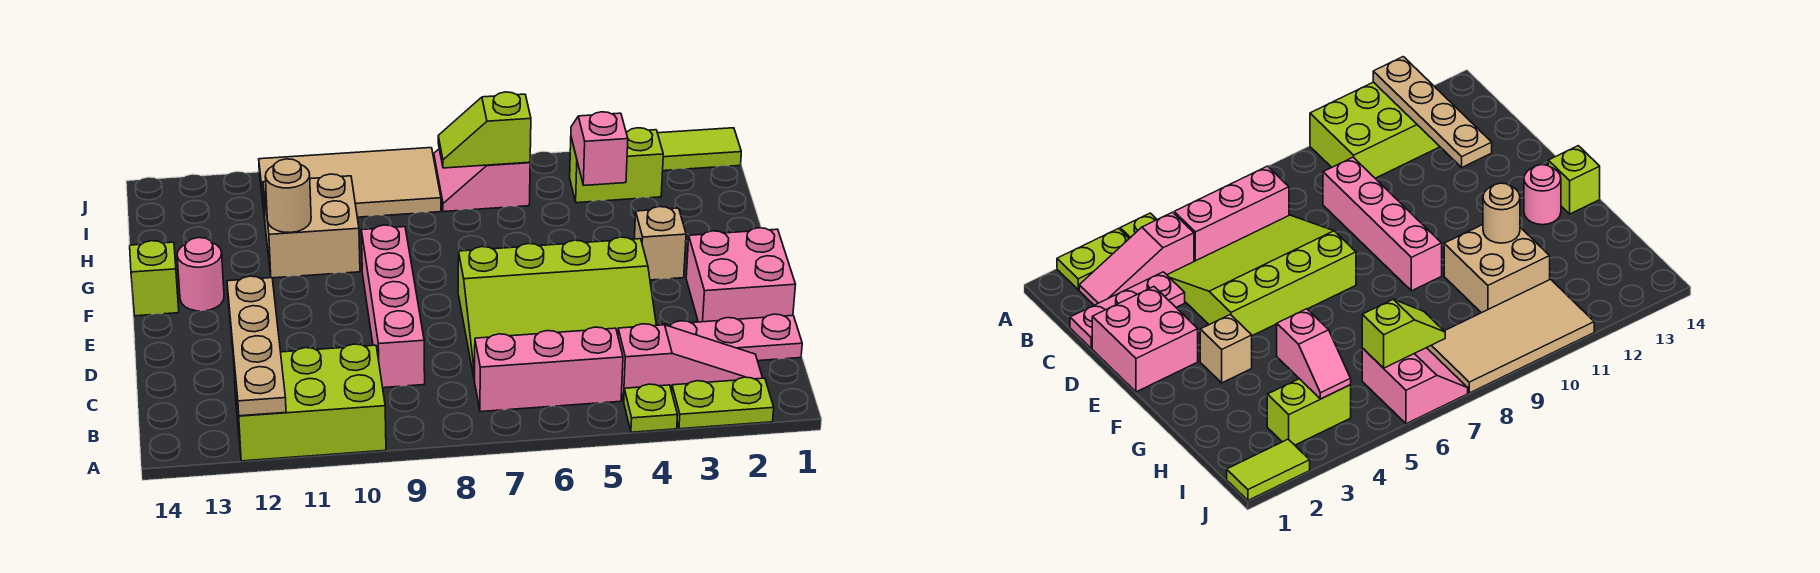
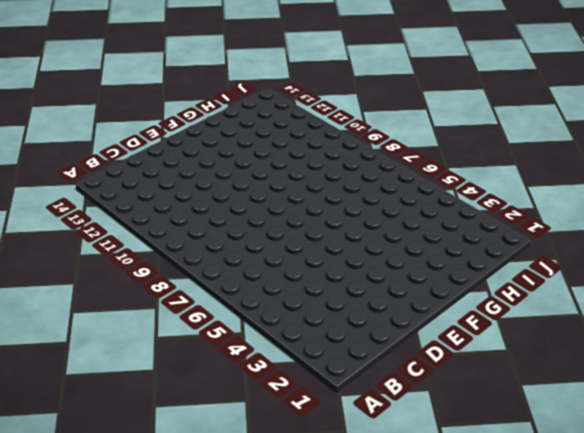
none -> lime plate A2:A3 level 1
none -> lime plate A4 level 1
none -> lime brick A10:B12 level 1

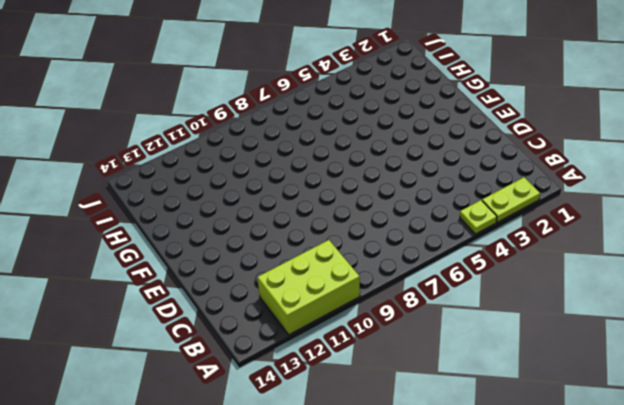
none -> pink slope B2:B4 level 1 top 4
none -> pink brick B5:B7 level 1
none -> pink plate C1:C3 level 1

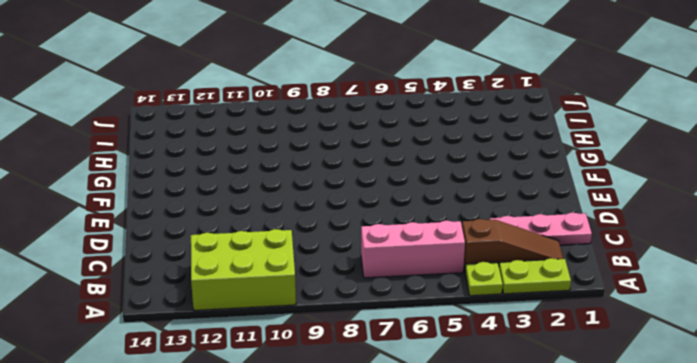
brown slope B2:B4 level 1 top 4 -> pink slope B2:B4 level 1 top 4
none -> lime slope C4:E7 level 1 top E
none -> pink brick C9:F9 level 1
none -> pink brick D1:E2 level 1

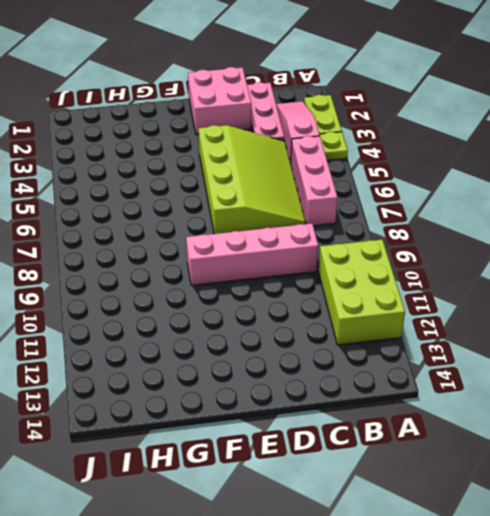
none -> tan brick F3 level 1
none -> pink round brick F13 level 1
none -> lime brick F14 level 1

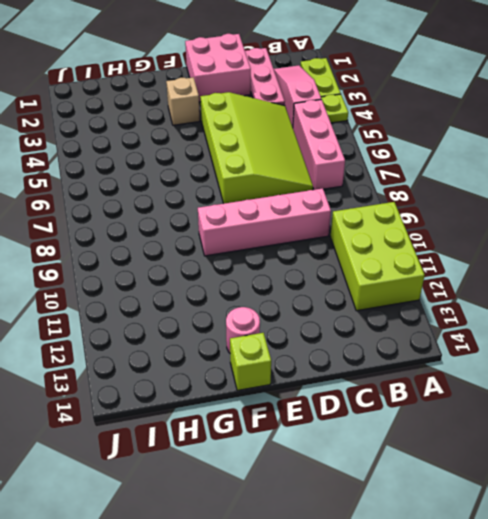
none -> tan brick G10:H11 level 1
none -> lime brick I3:I4 level 1
none -> pink slope I6:J7 level 1 top 6

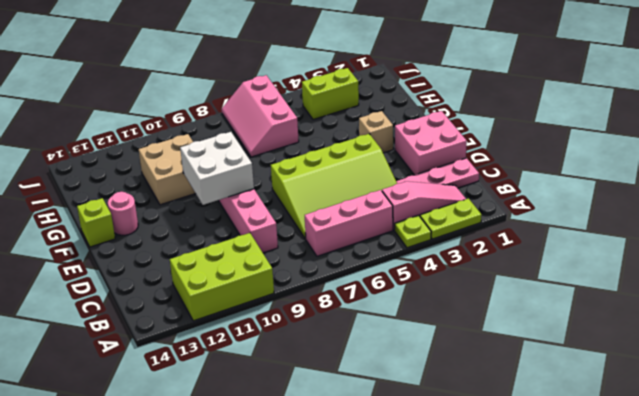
white brick E9:F10 level 2 -> none
pink slope H6:J7 level 1 top 6 -> pink slope I6:J7 level 1 top 6
none -> tan tile I8:J11 level 1
none -> lime tile J1:J2 level 1
none -> tan plate A12:D12 level 2

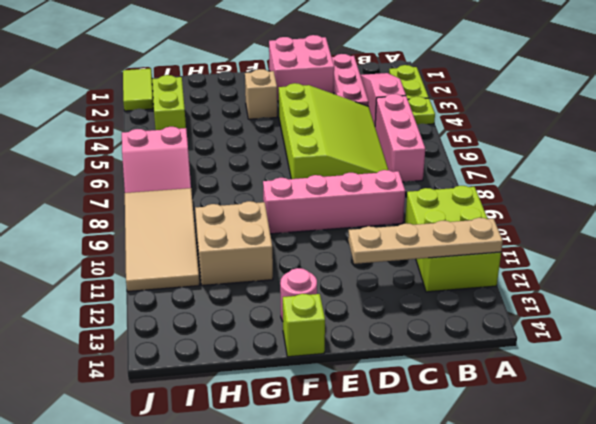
none -> tan round brick G11 level 2
none -> pink slope H4:I4 level 2 top H
none -> lime slope I6:I7 level 2 top 6

